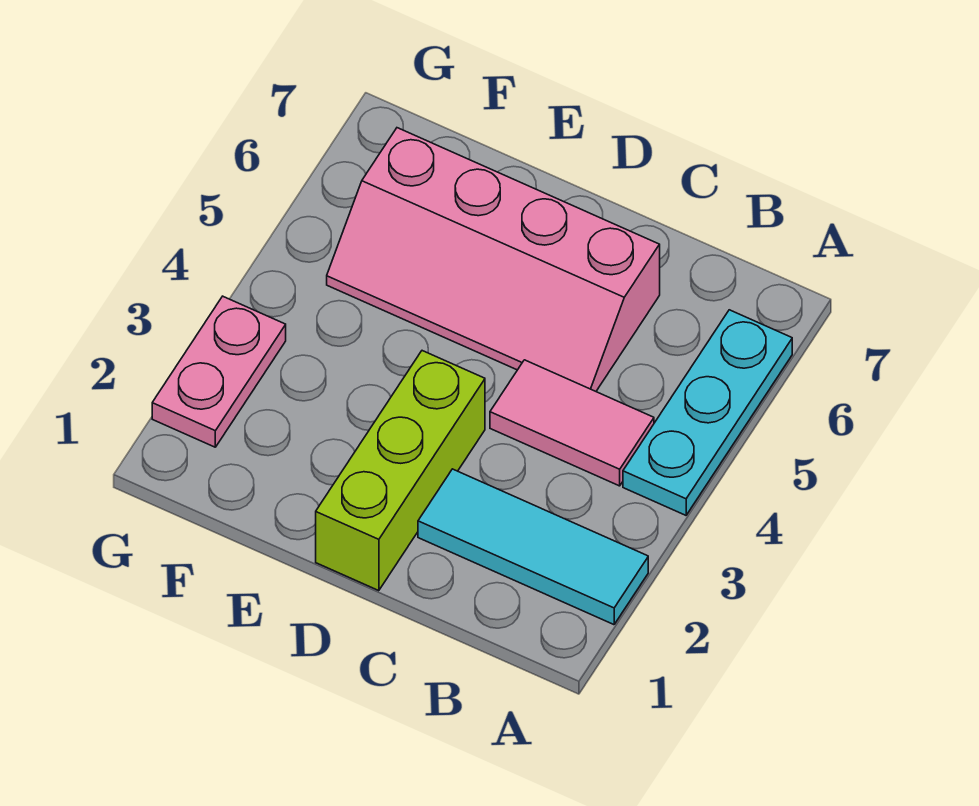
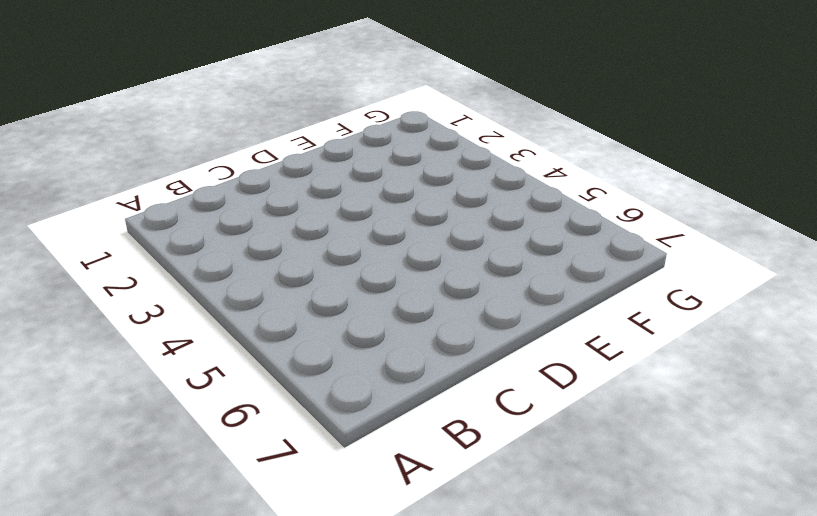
none -> cyan tile A2:C2 level 1
none -> cyan plate A4:A6 level 1

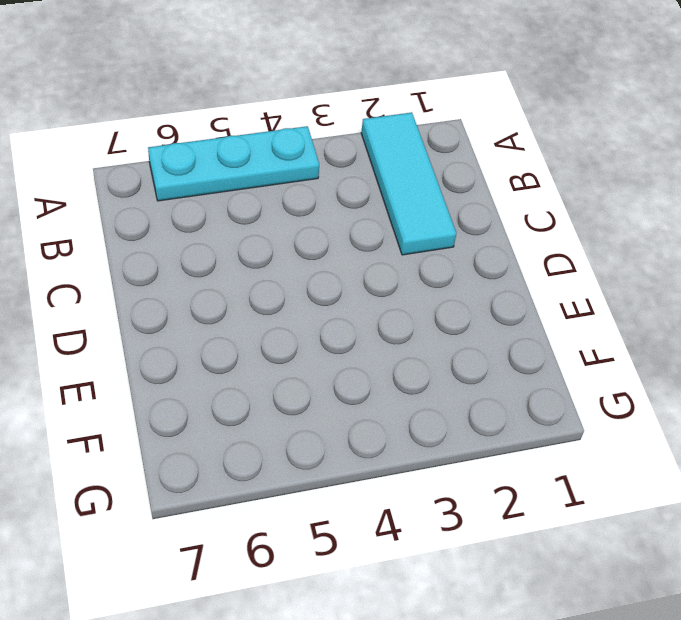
none -> pink tile B4:C4 level 1
none -> pink slope C5:F6 level 1 top 6

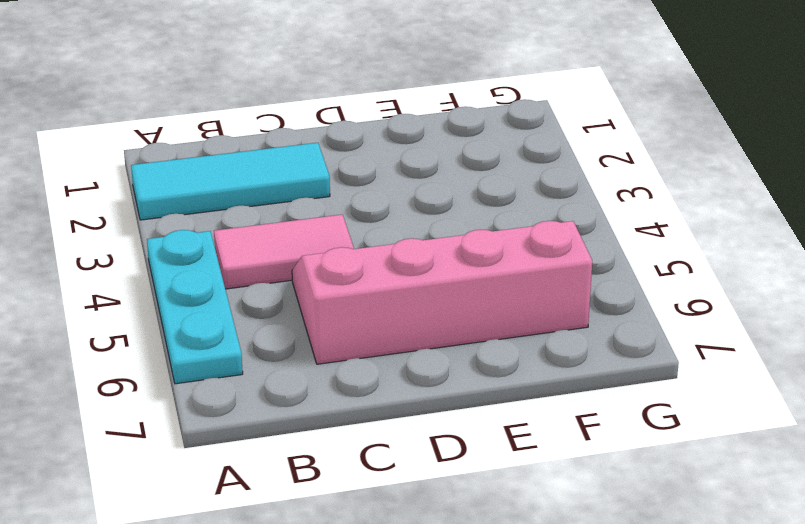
none -> lime brick D1:D3 level 1
none -> pink plate G2:G3 level 1

